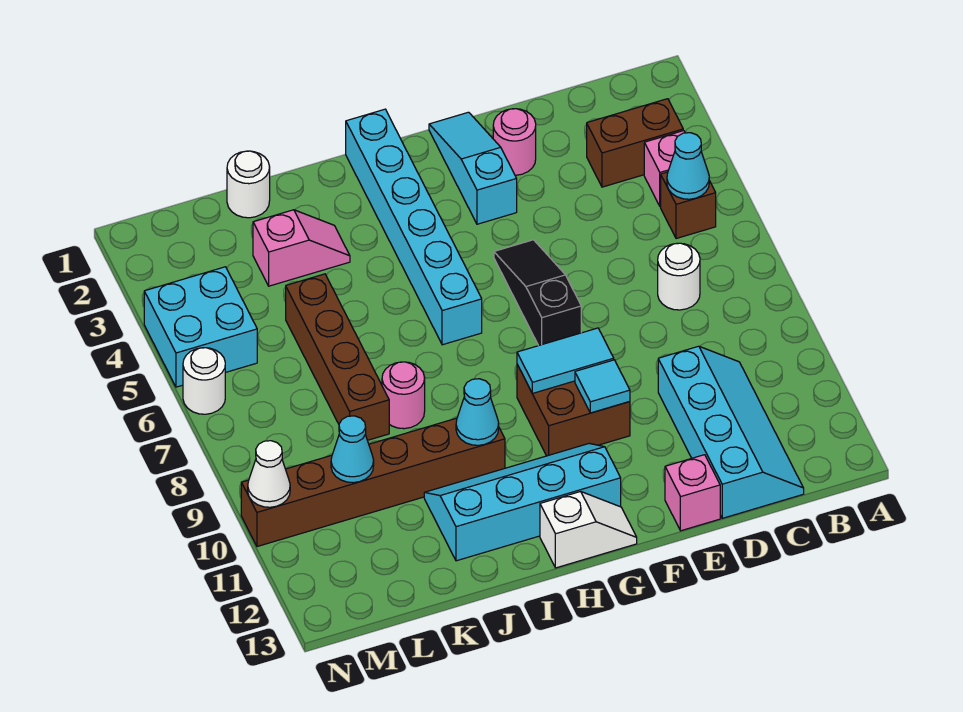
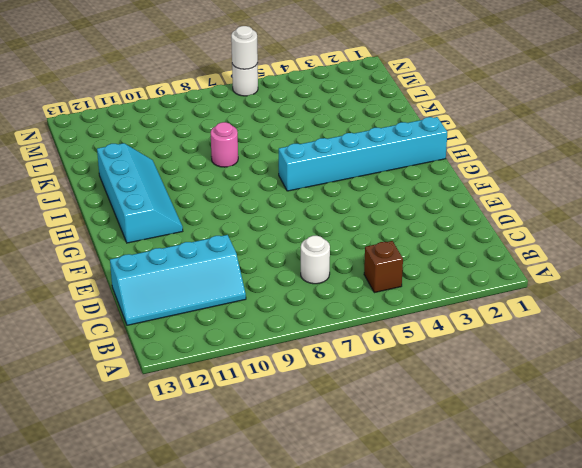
white round brick N6 level 2 -> white round brick K1 level 1
none -> brown brick B3:C3 level 1
none -> pink brick B4 level 1
none -> pink round brick E2 level 1

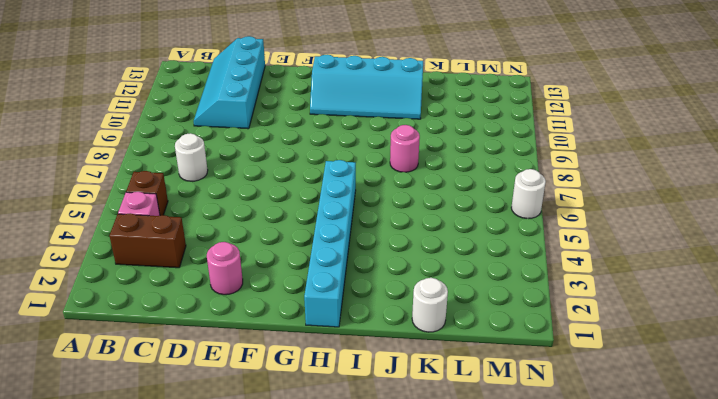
none -> pink brick E13 level 1
none -> cyan slope F1:F3 level 1 top 3
none -> black slope F5:F7 level 1 top 7

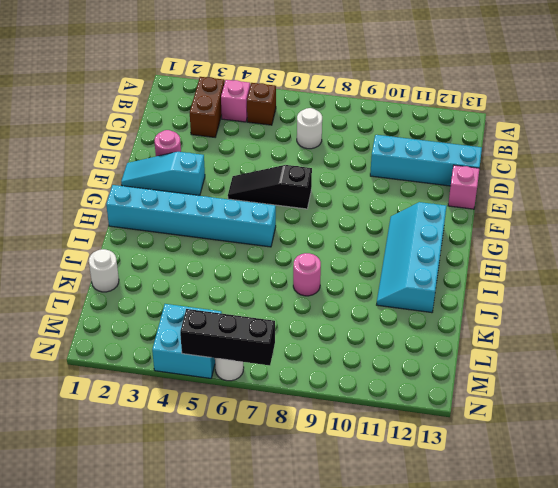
black brick N5:N7 level 2 -> none
none -> brown brick F9:G10 level 1
none -> white slope G13:H13 level 1 top H
none -> brown brick I10:N10 level 1

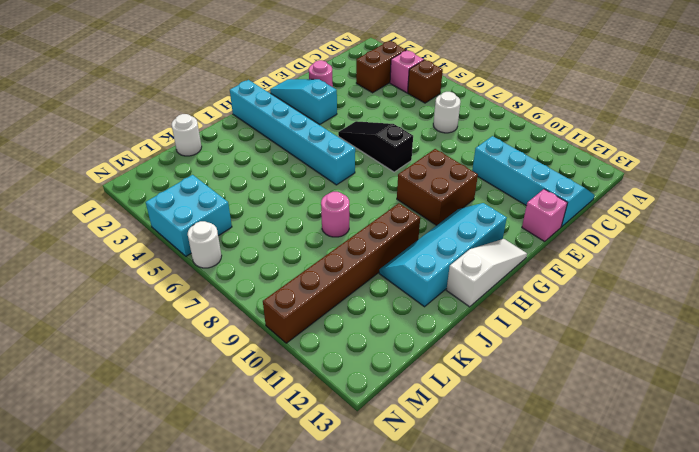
white slope G13:I13 level 1 top I -> white slope G13:H13 level 1 top H
none -> pink slope J3:K3 level 1 top K
none -> brown brick K5:K8 level 1
none -> cyan cone B5 level 2

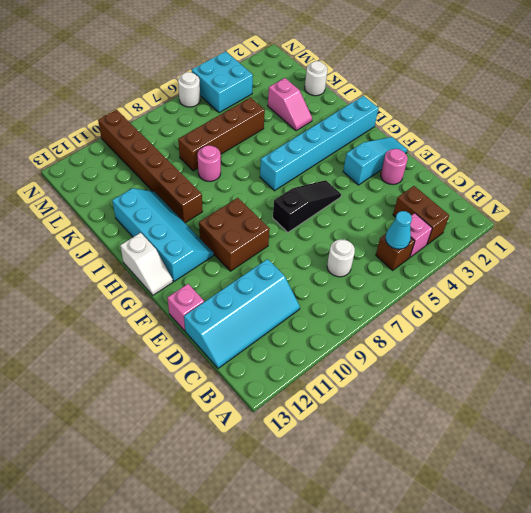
none -> cyan tile F9:G9 level 2
none -> cyan tile F10 level 2
none -> cyan cone I10 level 2

